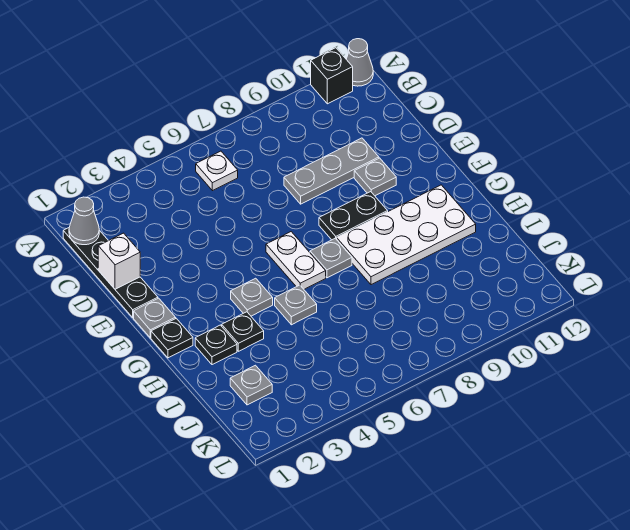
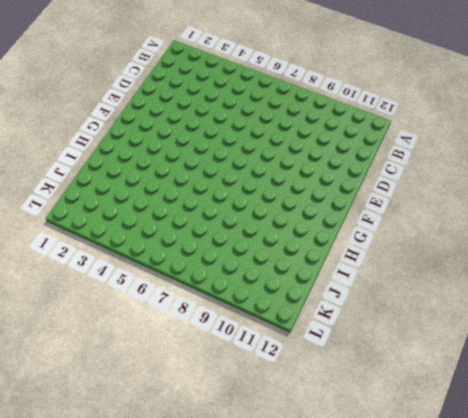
none -> black brick A11 level 1
none -> grey cone A12 level 1
none -> black plate B1:E1 level 1

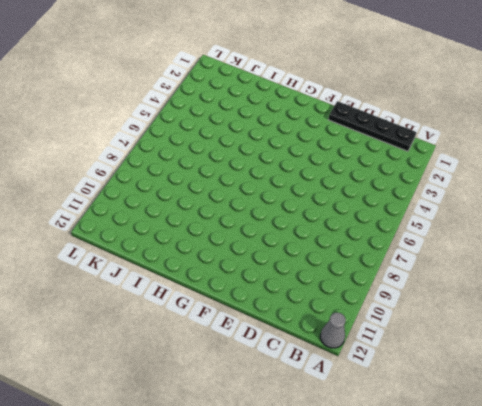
none -> black brick A11 level 1
none -> white plate B6 level 1
none -> grey plate D8:D10 level 1

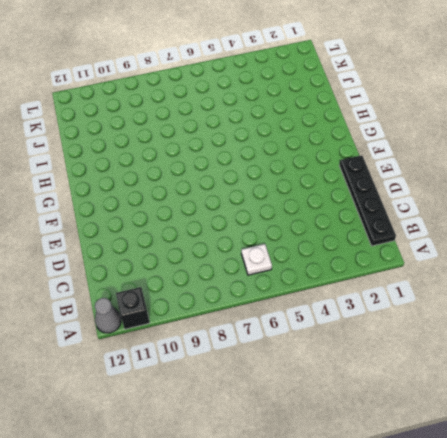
none -> grey plate D8:D10 level 1
none -> grey plate E10 level 1
none -> grey plate F1 level 1

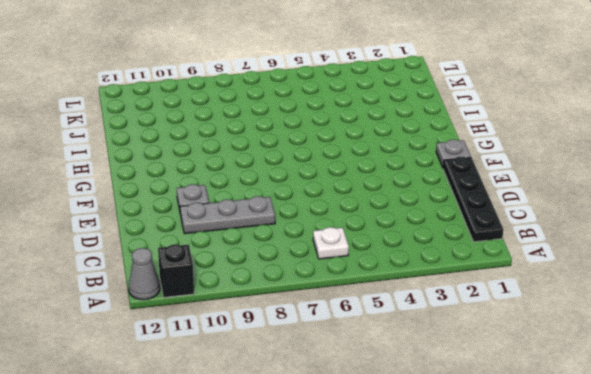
none -> white plate F6:G6 level 1
none -> black plate F8:F9 level 1
none -> black plate G1 level 1

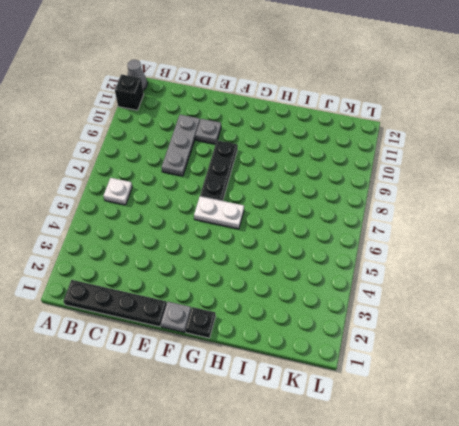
black plate F7:F9 level 1 -> black plate F8:F9 level 1
none -> grey plate G4 level 1
none -> grey plate G7 level 1
none -> white plate G8:H11 level 1

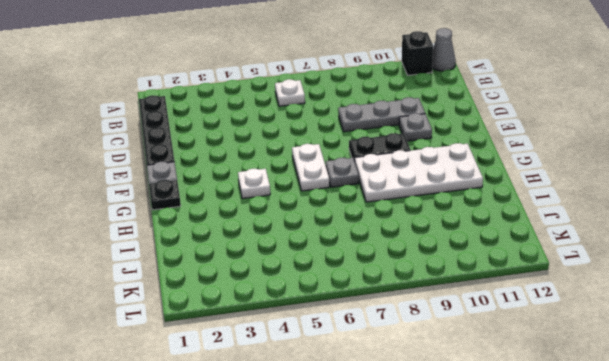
white plate G4 level 1 -> grey plate G4 level 1
none -> black plate H2 level 1
none -> black plate H3 level 1
none -> grey plate H5 level 1

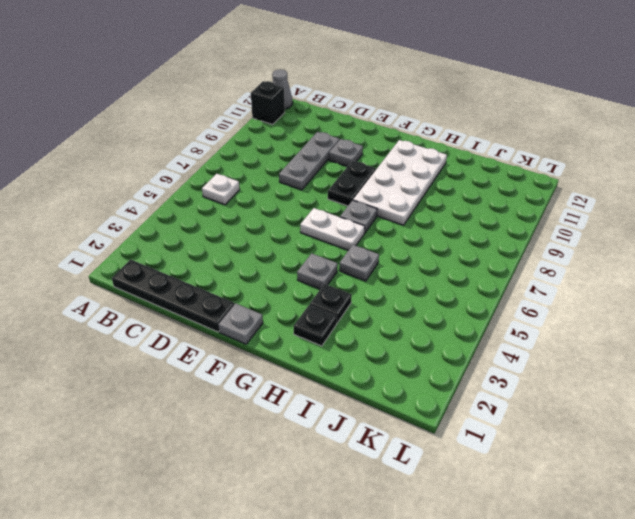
none -> black plate G1 level 1
none -> grey plate J2 level 1
none -> grey cone B1 level 2

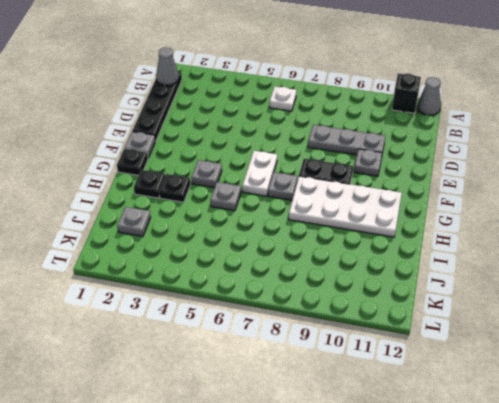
none -> white brick D1 level 2

